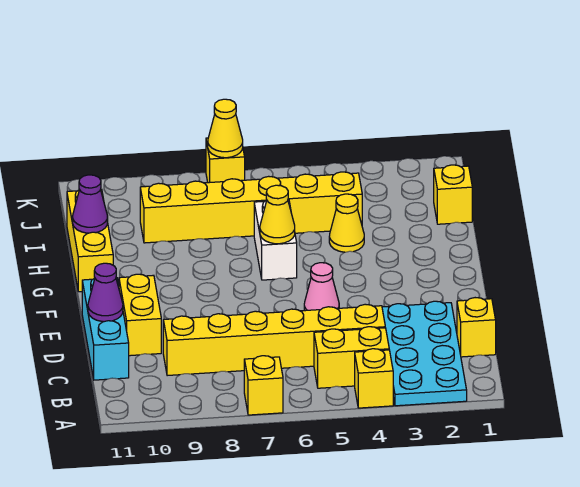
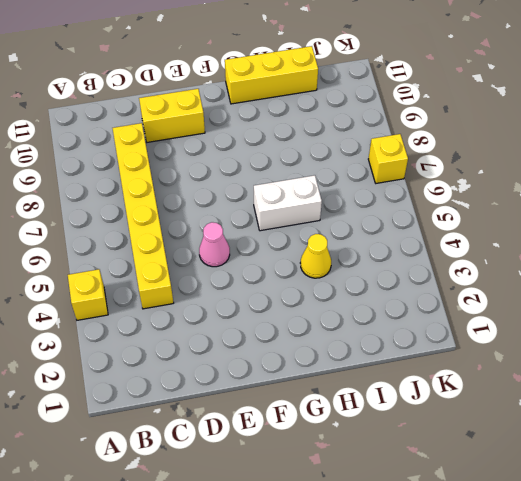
none -> cyan plate A2:D3 level 1
none -> yellow brick A7 level 1
none -> yellow brick B4:B5 level 1

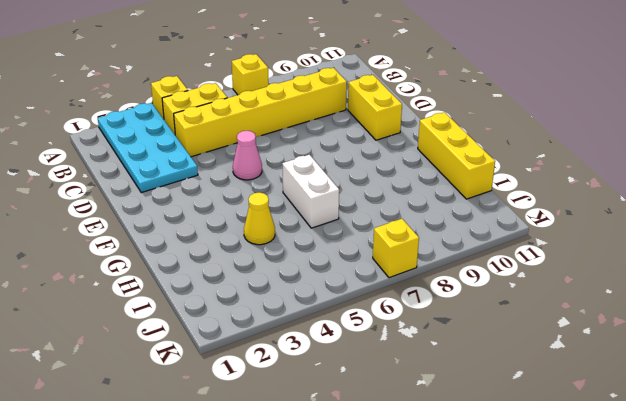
none -> yellow brick C1 level 1
none -> cyan brick C11:E11 level 1
none -> yellow brick I1 level 1

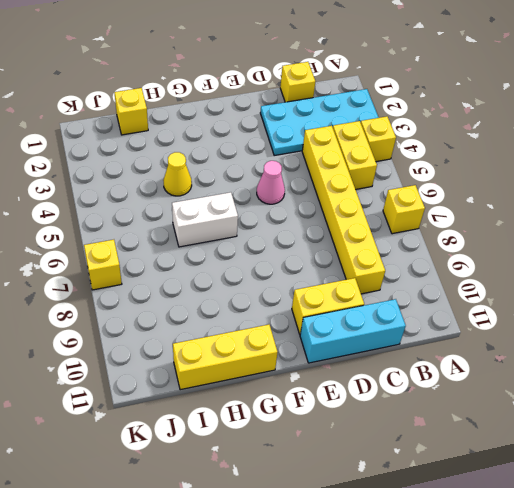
none -> yellow brick I4:I9 level 1
none -> purple cone D11 level 2
none -> yellow cone G6 level 2

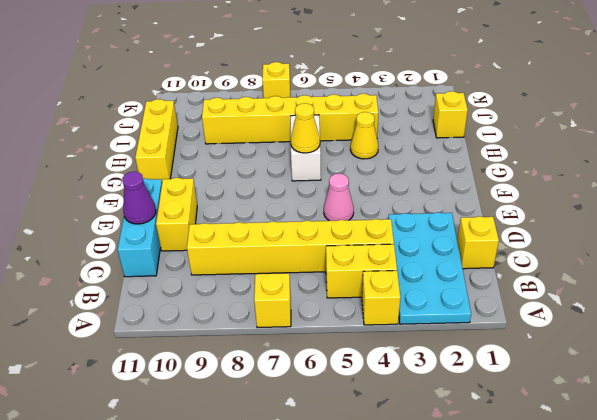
none -> purple cone H11 level 2
none -> yellow cone K7 level 2

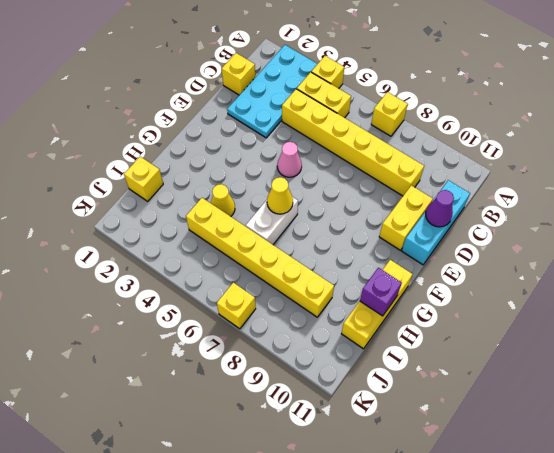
purple brick H11 level 2 -> purple cone H11 level 2
none -> yellow cone K7 level 2

